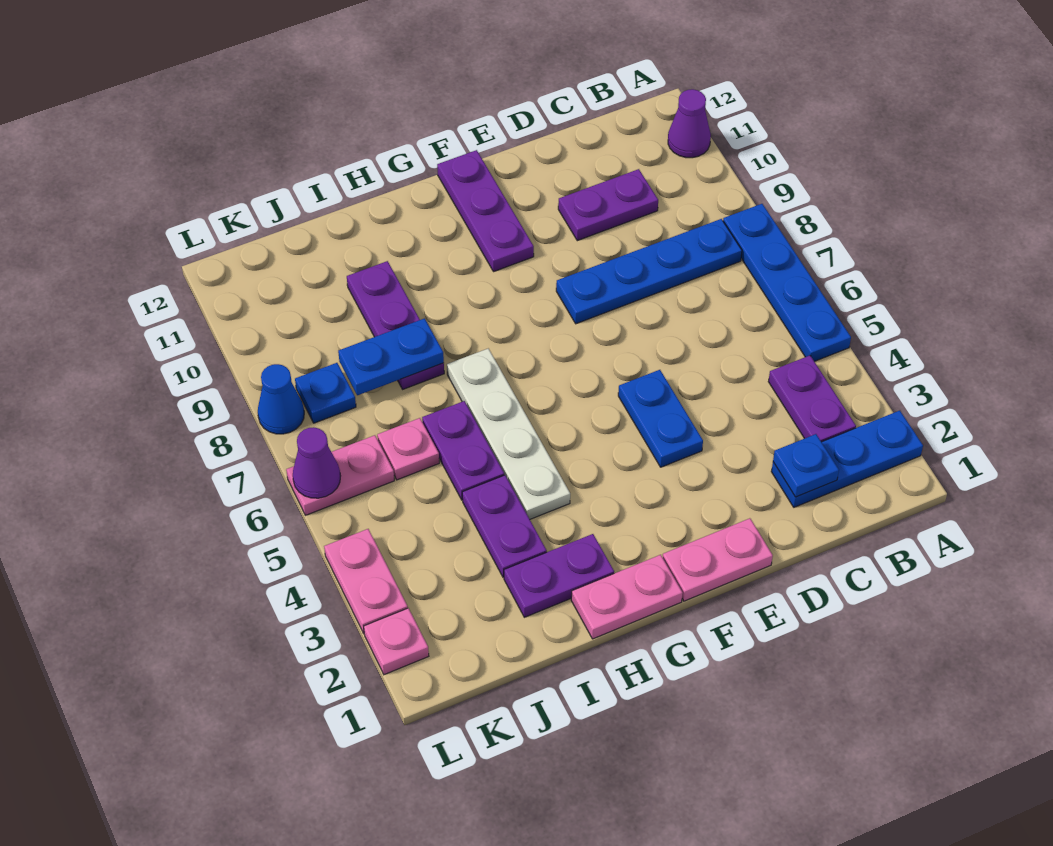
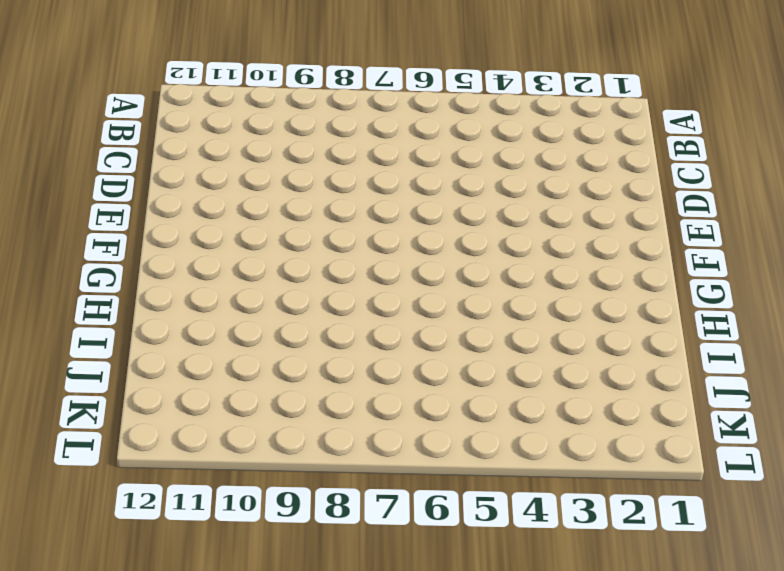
none -> blue plate A2:C2 level 1
none -> blue plate A5:A8 level 1
none -> purple cone A11 level 1

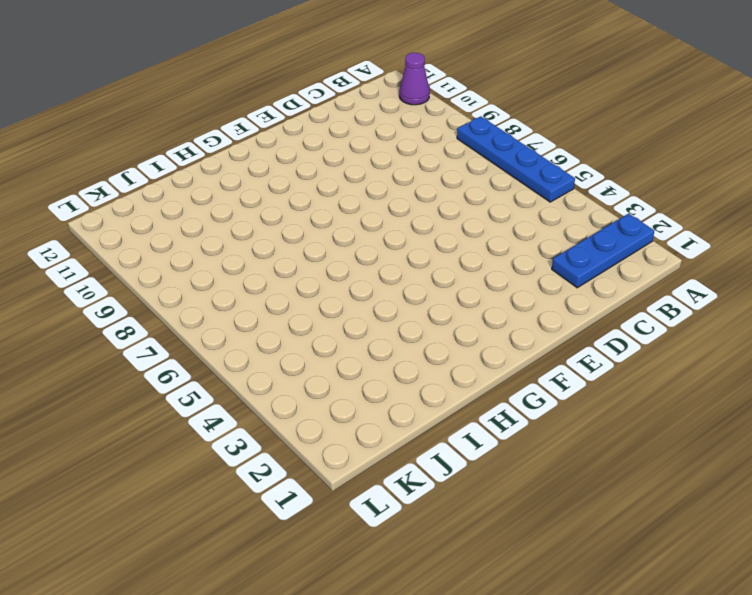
none -> purple plate B3:B4 level 1
none -> blue plate B8:E8 level 1
none -> purple plate C10:D10 level 1

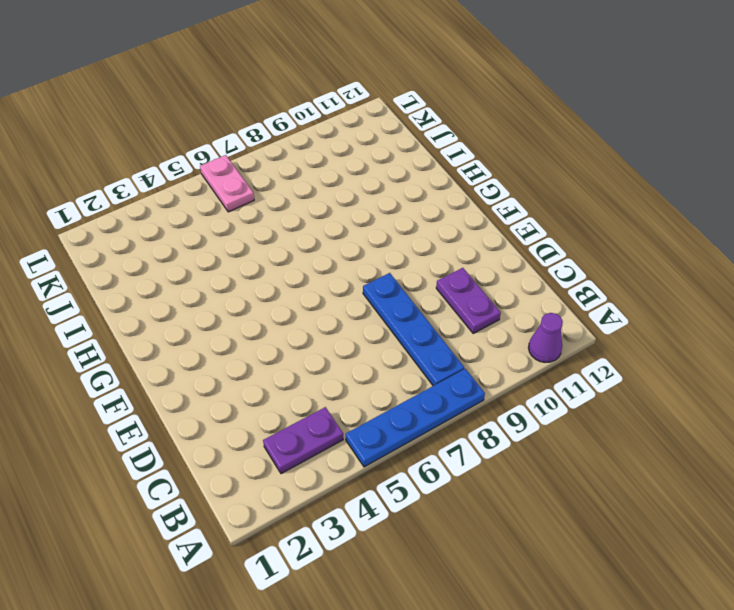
none -> blue plate A2:C2 level 1
none -> pink plate E1:F1 level 1
none -> blue plate E4:E5 level 1

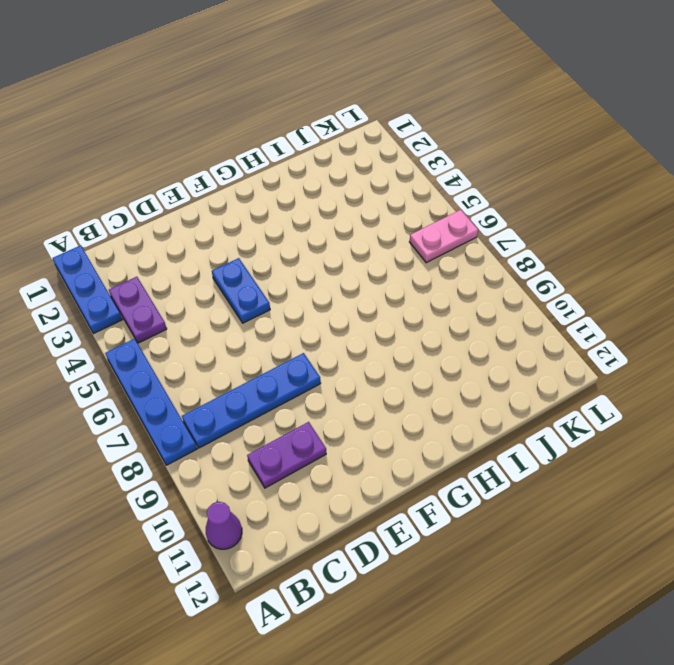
blue plate A1:A3 level 1 -> blue plate A2:C2 level 1
none -> pink plate E1:F1 level 1
none -> purple plate F10:F12 level 1
none -> pink plate G1:H1 level 1

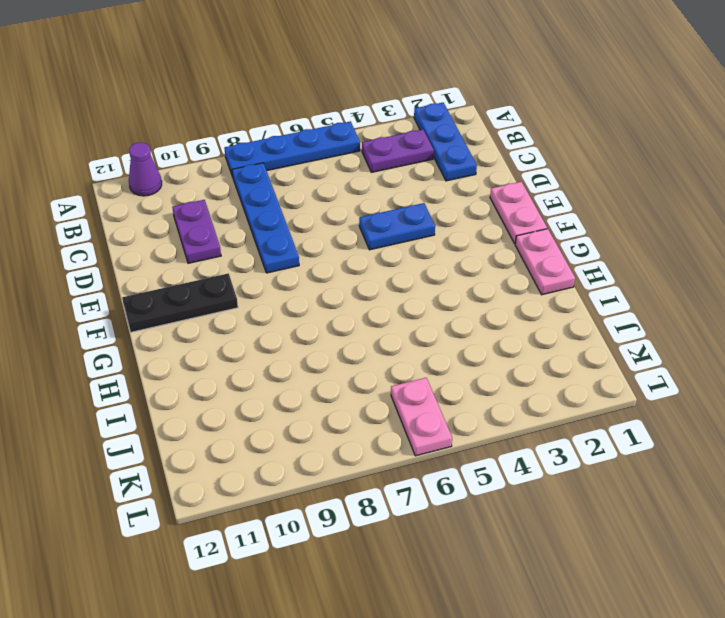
black plate F10:F12 level 1 -> purple plate F10:F12 level 1
none -> purple plate H2:I2 level 1
none -> white plate H4:H7 level 1
none -> purple plate I3:I4 level 1

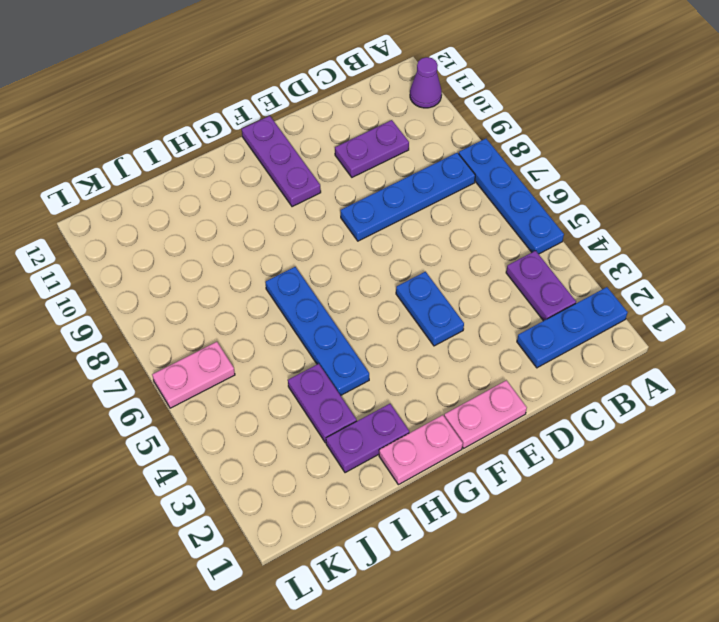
blue plate H4:H7 level 1 -> white plate H4:H7 level 1
none -> purple plate I5:I6 level 1
none -> purple plate I8:I10 level 1
none -> pink plate J6 level 1

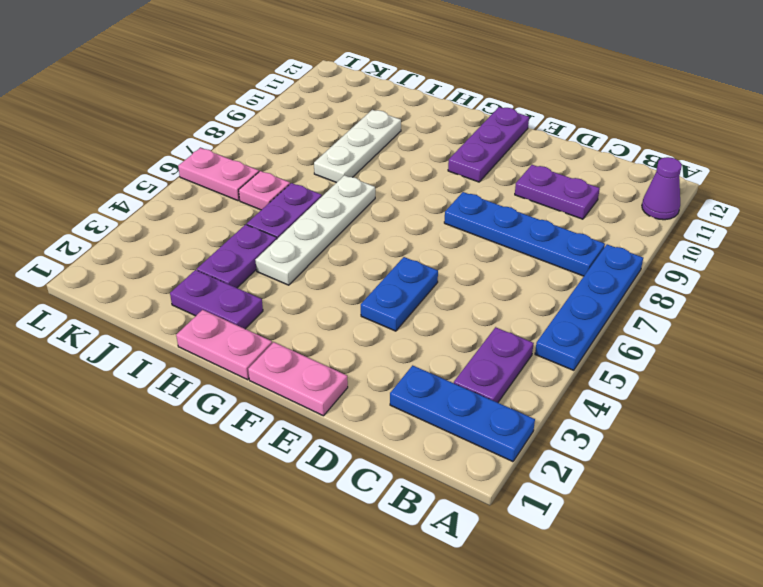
white plate I8:I10 level 1 -> purple plate I8:I10 level 1
none -> blue plate K8 level 1
none -> pink plate L2 level 1
none -> pink plate L3:L4 level 1

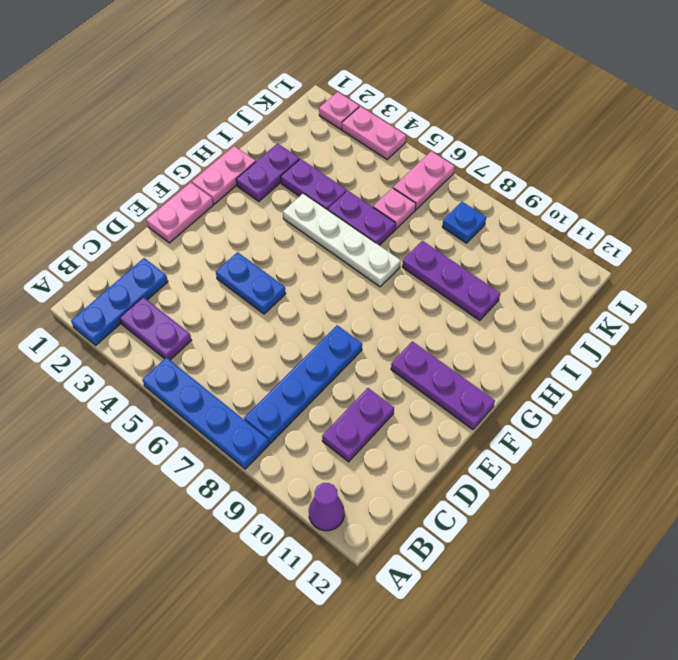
none -> blue cone L8 level 1
none -> blue plate C2 level 2
none -> blue plate I8:J8 level 2

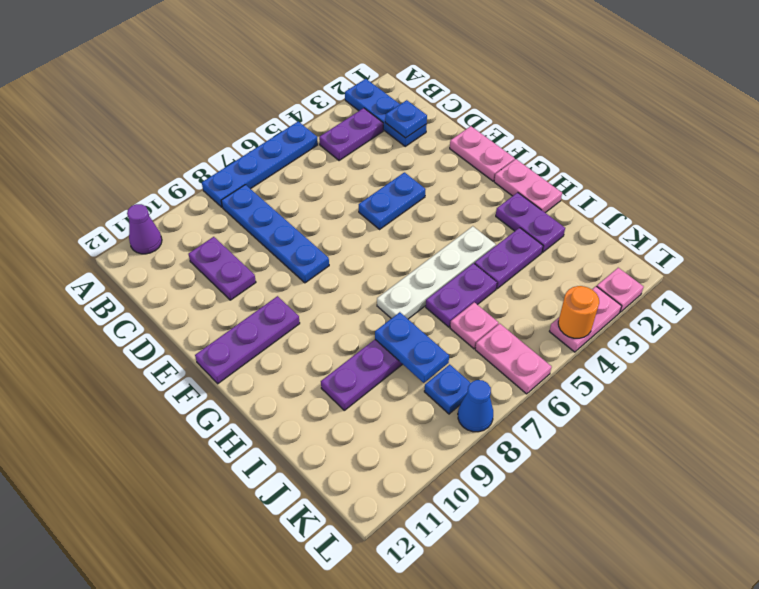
orange round brick L4 level 2 -> none
none -> purple cone L6 level 2

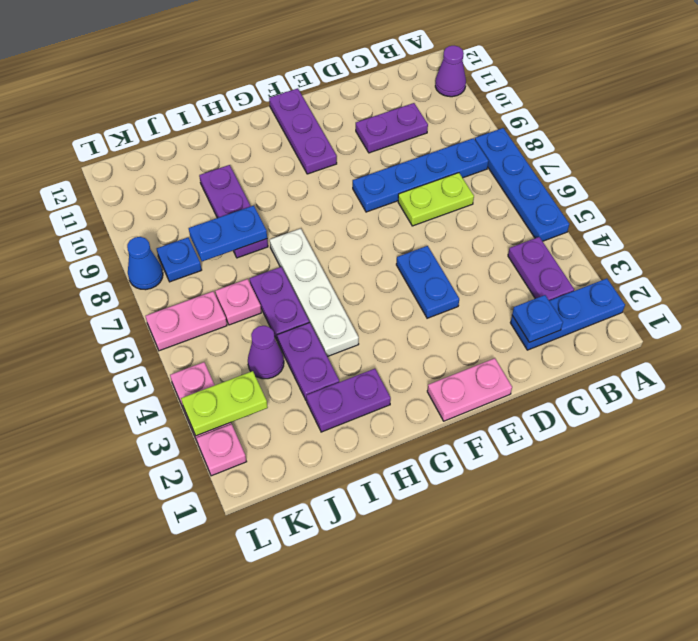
lime plate C7:D7 level 1 -> none
purple cone J4 level 1 -> purple cone L6 level 2
lime plate K3:L3 level 2 -> none
none -> pink plate G1:H1 level 1

